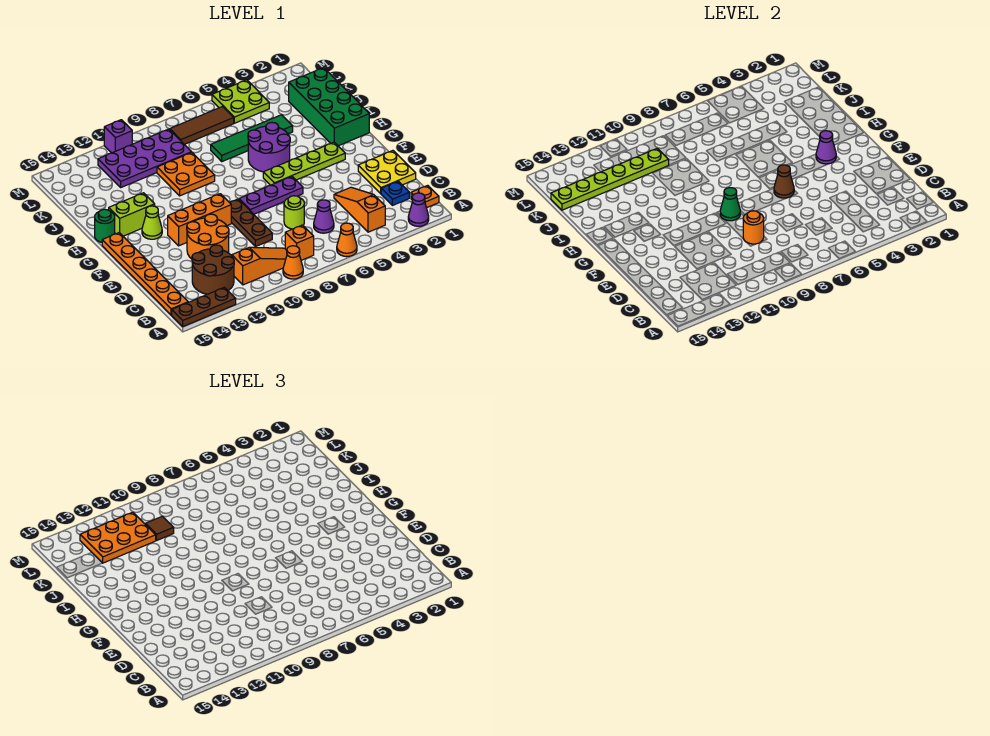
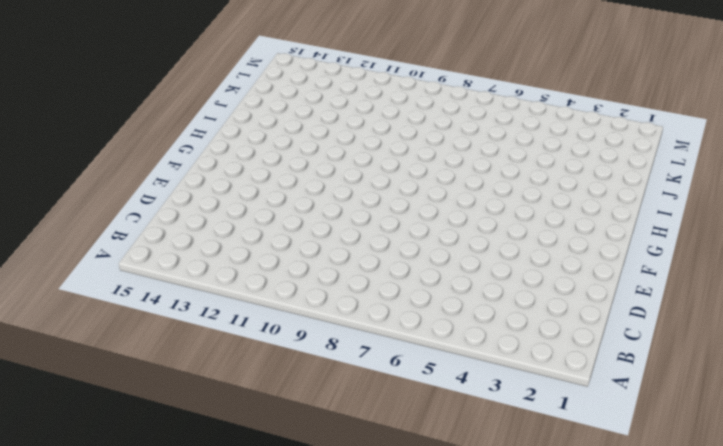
none -> purple cone A2 level 1
none -> orange cone A6 level 1
none -> orange cone A9 level 1
none -> brown plate A13:A15 level 1

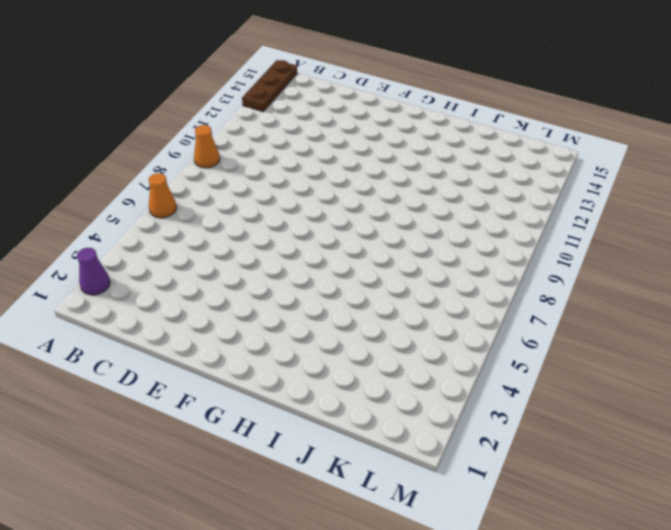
none -> orange plate B1 level 1
none -> orange slope B4:D4 level 1 top B
none -> orange brick B8 level 1
none -> orange slope B9:B11 level 1 top 11

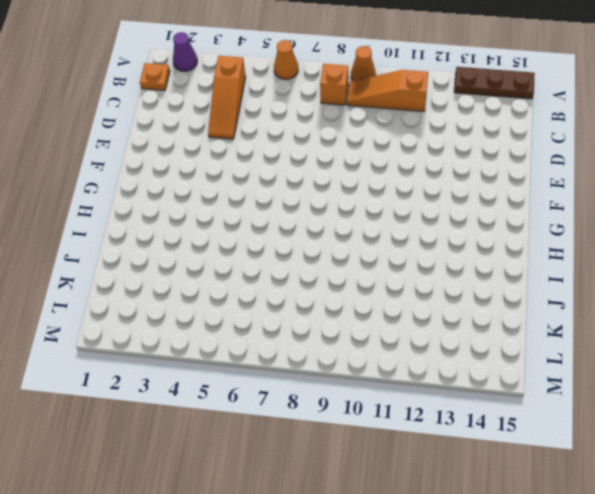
none -> brown round brick B12:C13 level 1
none -> orange plate B15:G15 level 1
none -> blue plate C2 level 1
none -> purple cone C6 level 1

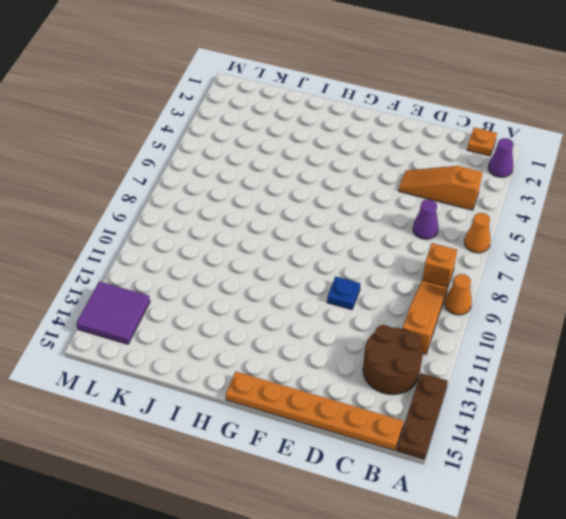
blue plate E10 level 1 -> blue plate C2 level 1
purple tile L13:M14 level 1 -> none
none -> yellow plate D1:E2 level 1
none -> lime round brick D7 level 1
none -> brown plate D9:F9 level 1
none -> orange round brick D11:E12 level 1

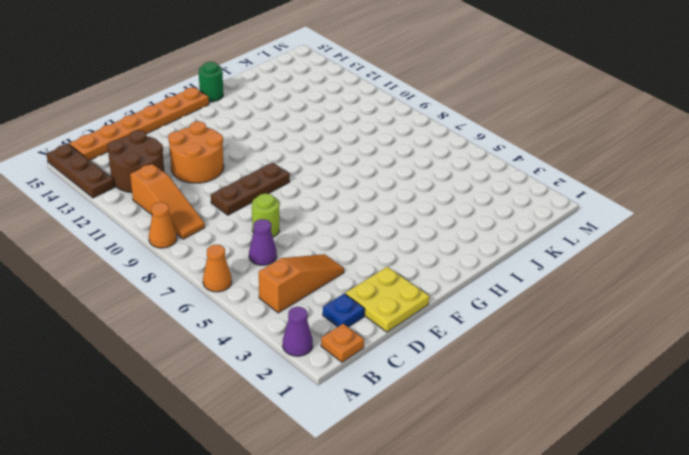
none -> orange brick B8 level 1
none -> purple plate F6:F8 level 1
none -> orange brick F10:F12 level 1
none -> lime plate G3:G6 level 1

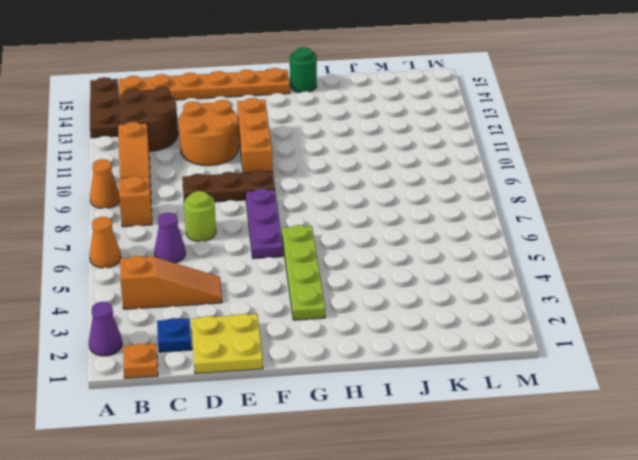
none -> lime cone G13 level 1
none -> green brick H1:K2 level 1
none -> purple round brick H5:I6 level 1
none -> lime brick H13:H14 level 1

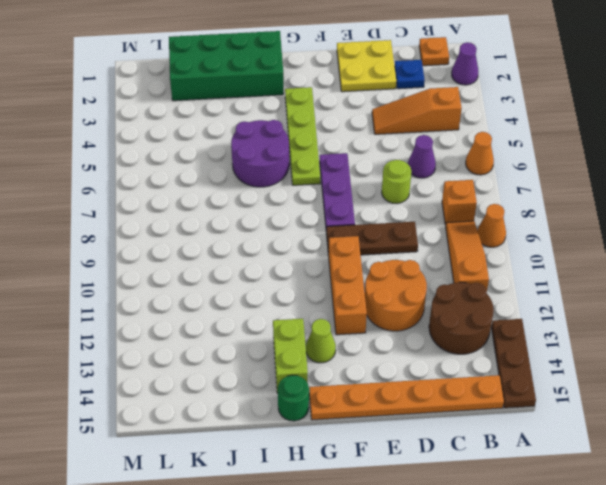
none -> orange plate I9:J10 level 1
none -> green tile J4:J7 level 1
none -> purple plate K9:L12 level 1
none -> lime plate L4:M5 level 1

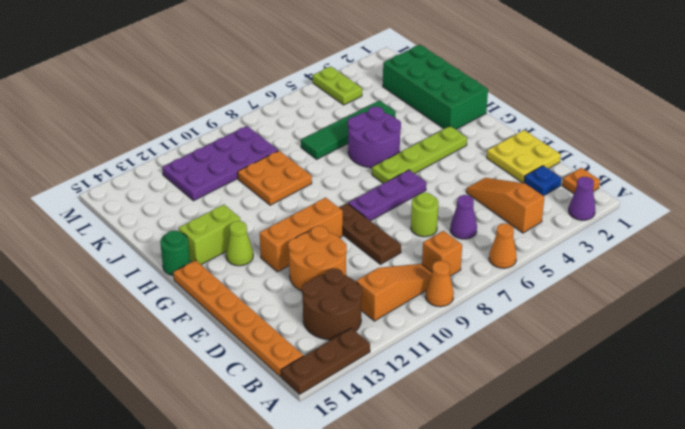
lime plate L4:M4 level 1 -> lime plate L4:M5 level 1
none -> brown tile L6:L8 level 1
none -> purple brick M11 level 1
none -> orange round brick D9 level 2
none -> brown cone F6 level 2

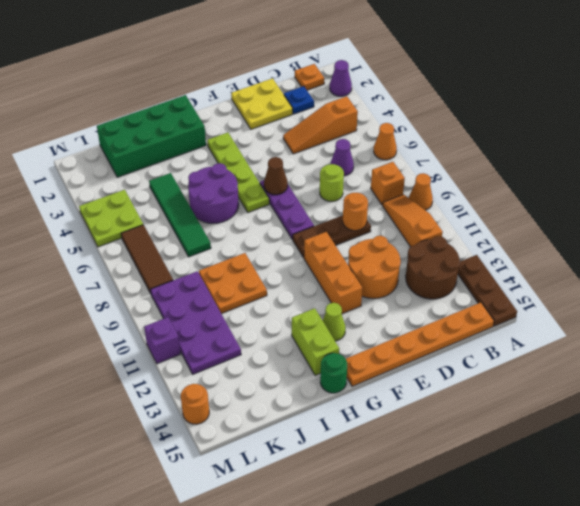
orange round brick M14 level 1 -> none
none -> green cone F9 level 2
none -> purple cone G3 level 2
none -> lime plate K10:K15 level 2
none -> brown tile K10 level 3

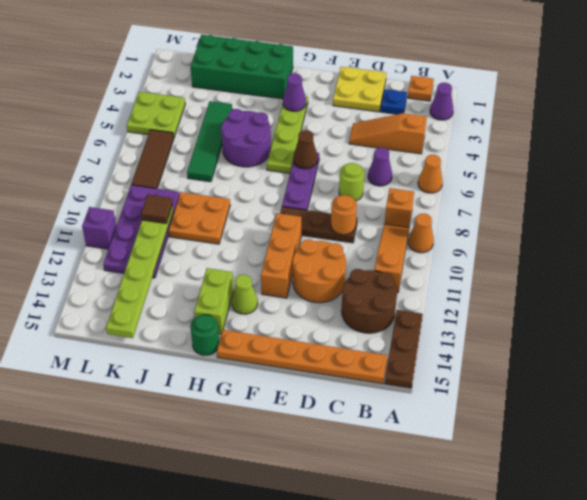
none -> green cone F9 level 2
none -> orange plate K11:L13 level 3

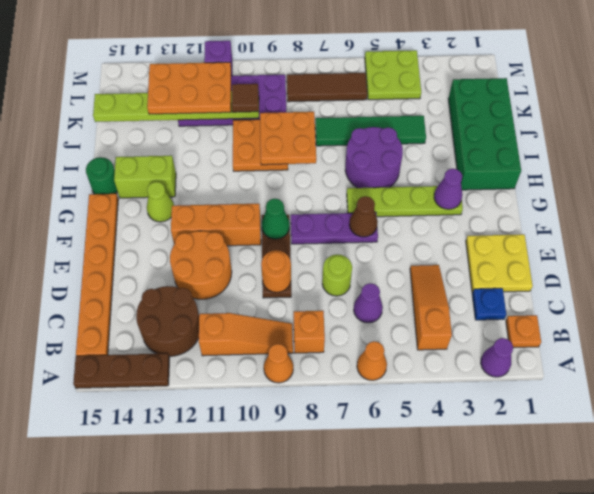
orange plate I8:J9 level 2 -> none

